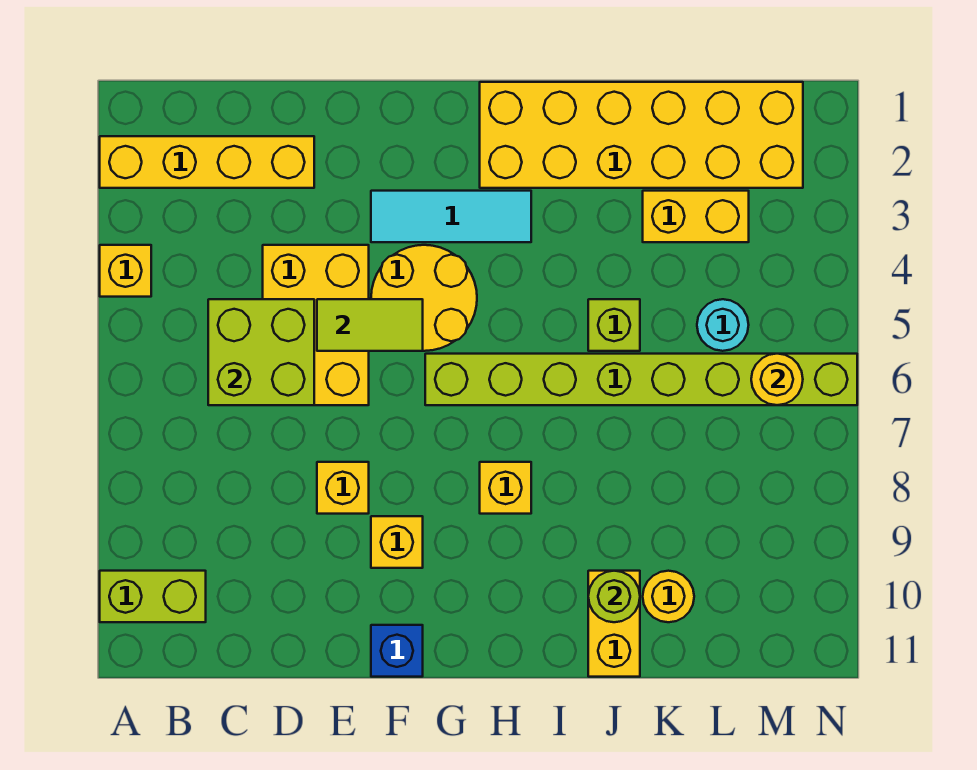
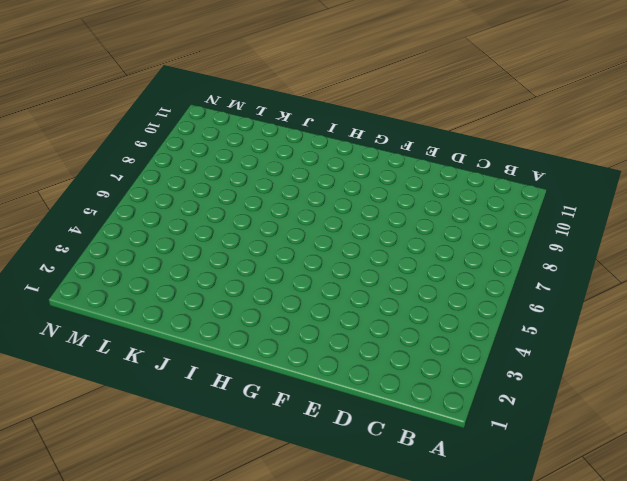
none -> yellow brick A2:D2 level 1
none -> yellow brick A4 level 1
none -> lime brick A10:B10 level 1

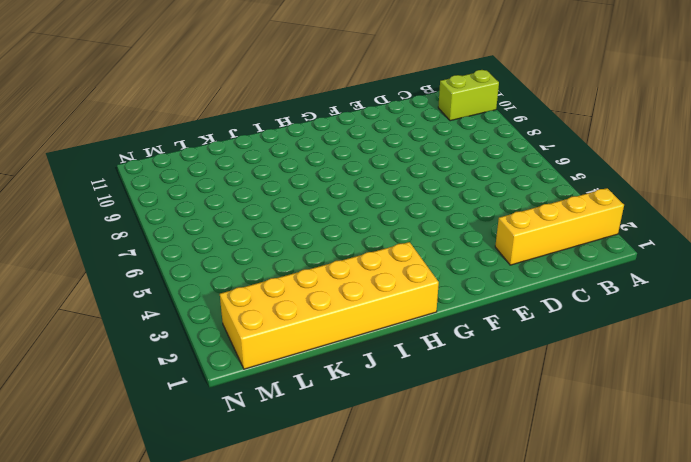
none -> yellow brick A4 level 1
none -> yellow brick D4:E6 level 1
none -> yellow brick E8 level 1

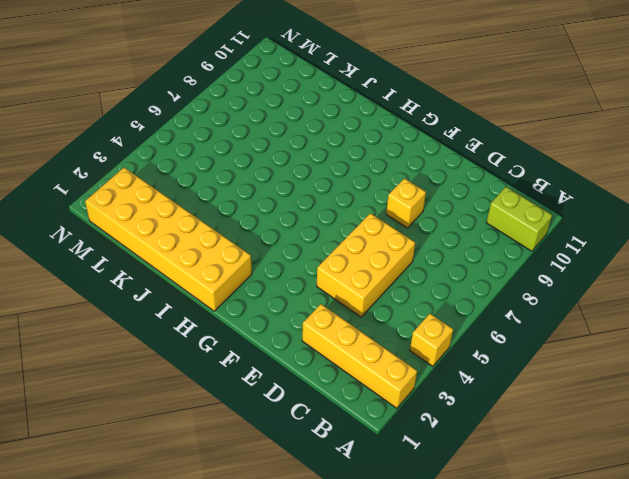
none -> cyan tile F3:H3 level 1
none -> yellow round brick F4:G5 level 1
none -> yellow brick F9 level 1

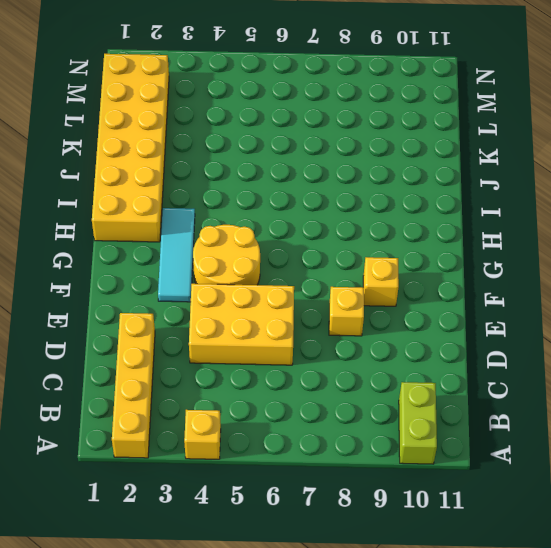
none -> blue brick F11 level 1
none -> lime brick G6:N6 level 1
none -> yellow brick H8 level 1

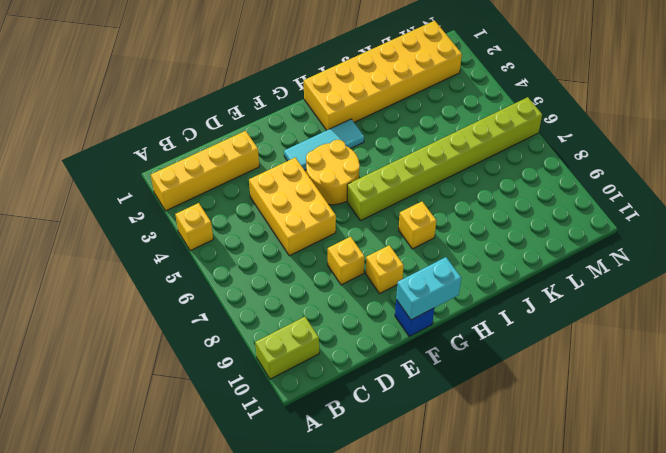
cyan brick F11:G11 level 2 -> none
none -> lime brick J5 level 1
none -> yellow brick J10:J11 level 1
none -> yellow brick K3:L3 level 1

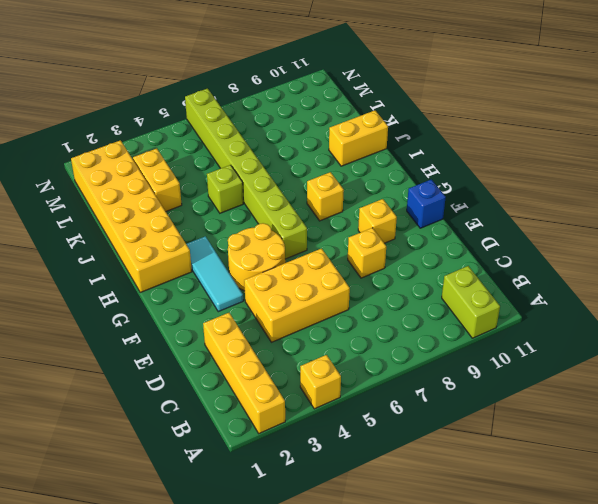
none -> yellow round brick K10 level 1
none -> cyan round brick L5 level 1
none -> lime brick C5:D6 level 2

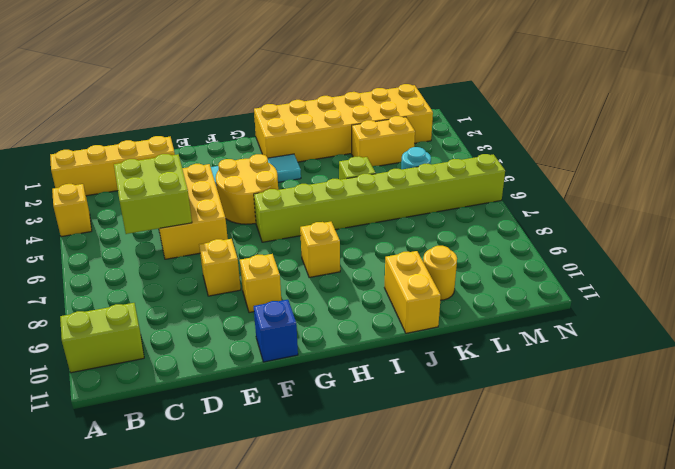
none -> lime tile E5:F5 level 2
none -> lime round brick J10 level 2
none -> yellow round brick M6 level 2

